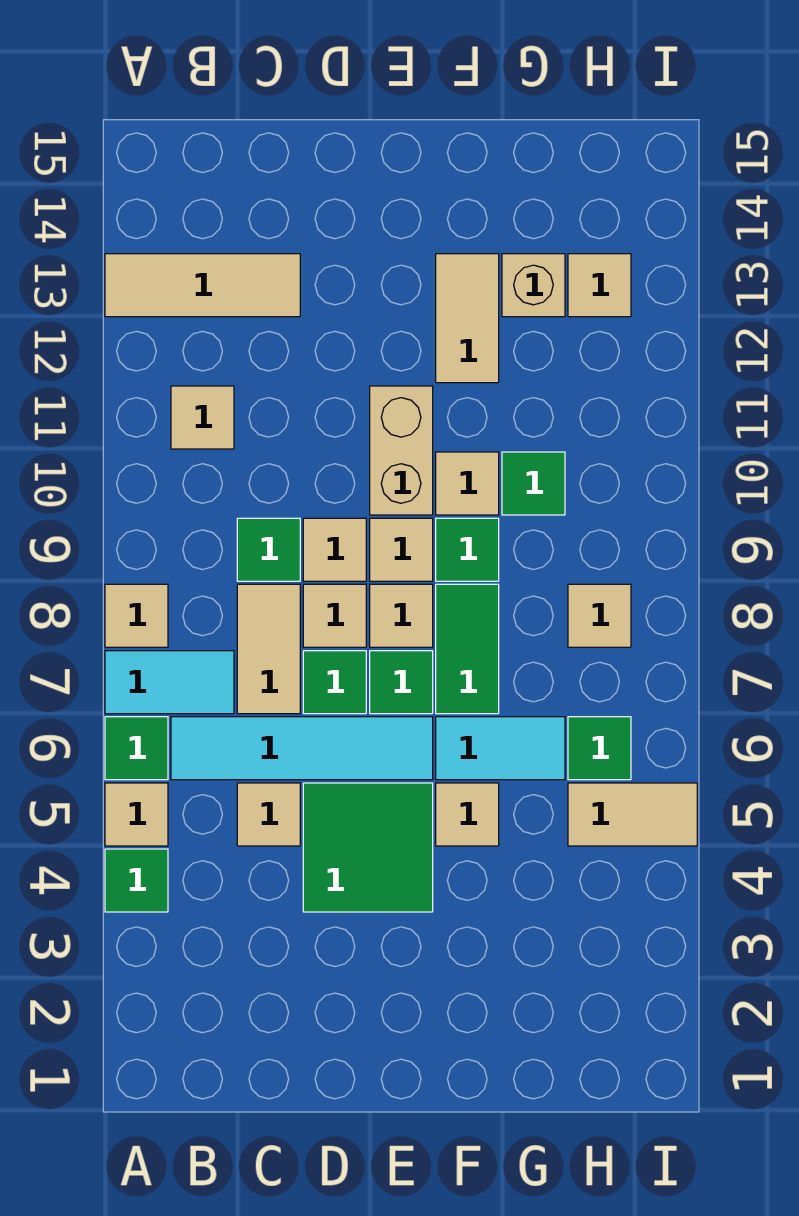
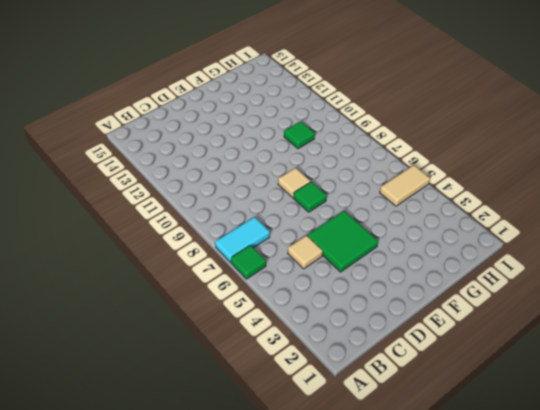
none -> green tile A4 level 1
none -> tan tile A5 level 1
none -> tan tile A8 level 1
none -> tan tile A13:C13 level 1

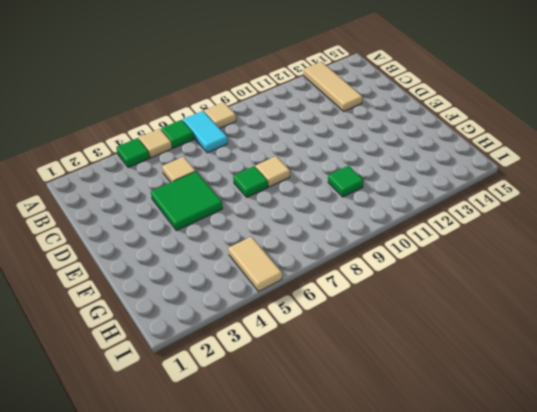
none -> cyan tile B6:E6 level 1
none -> tan tile B11 level 1
none -> tan tile C7:C8 level 1
none -> green tile C9 level 1

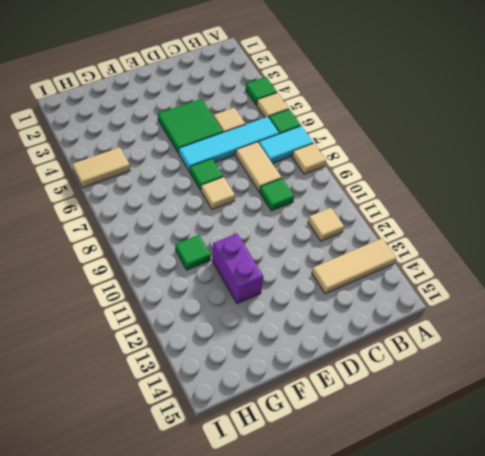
purple brick F11:F12 level 1 -> tan tile F12:F13 level 1
none -> green tile D7 level 1
none -> tan tile D8 level 1
none -> tan tile D9 level 1
none -> tan tile E9 level 1

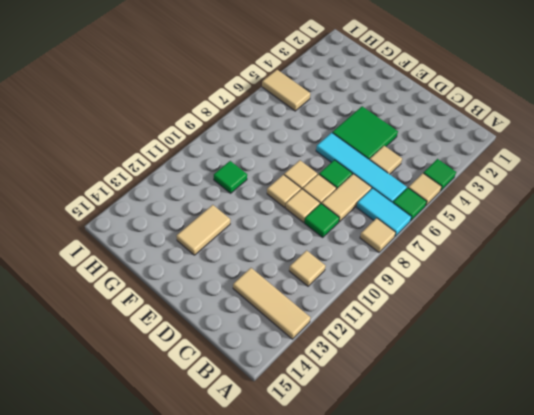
none -> green tile E7 level 1
none -> tan brick E10:E11 level 1
none -> tan tile F5 level 1
none -> cyan tile F6:G6 level 1

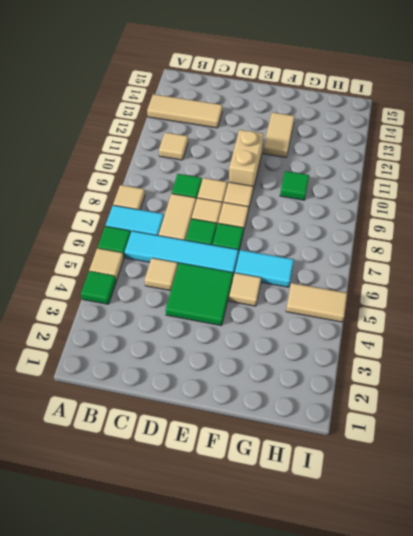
none -> green tile F7:F8 level 1
none -> green tile F9 level 1
none -> tan tile F10 level 1
none -> tan brick G13 level 1

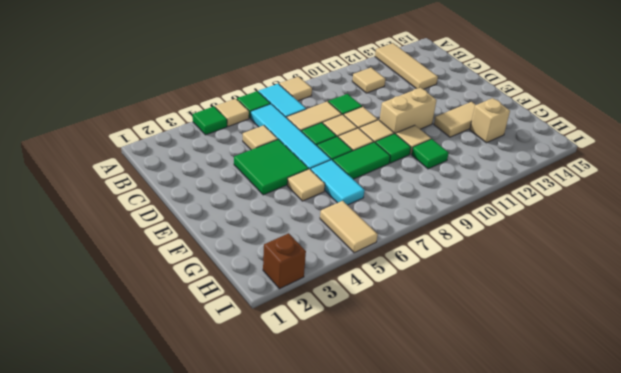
brown brick I2 level 1 -> none
none -> green tile H6 level 1
none -> tan tile H8 level 1
none -> tan tile H13 level 1

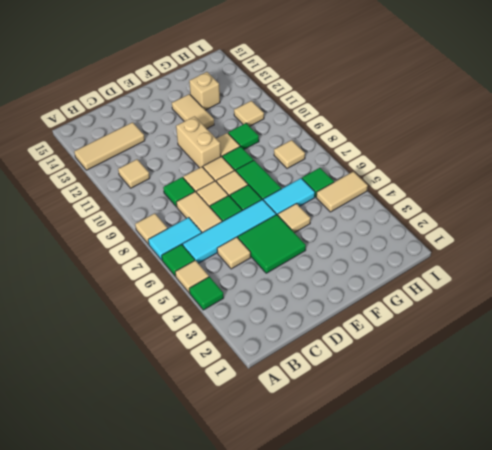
tan tile H11 level 1 -> tan tile H13 level 1

